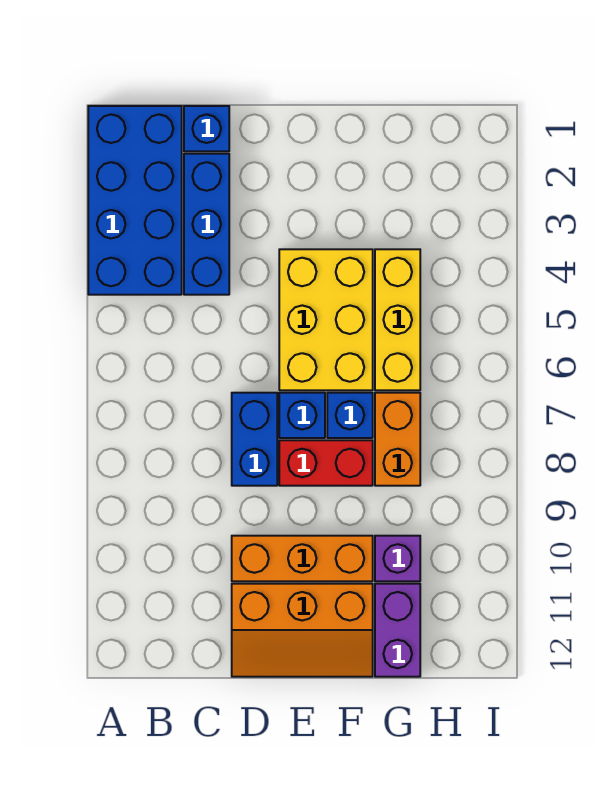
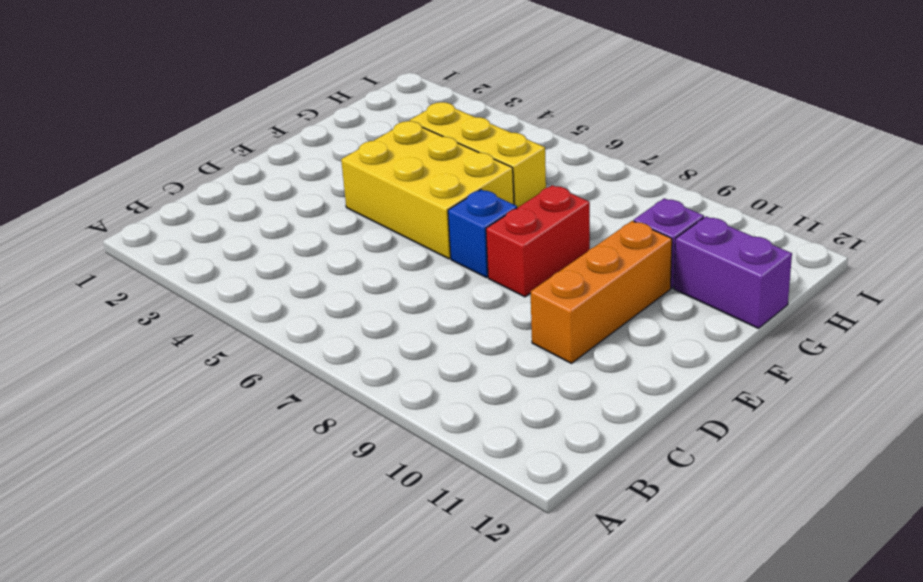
none -> blue brick A1:B4 level 1
none -> blue brick C1 level 1
none -> blue brick C2:C4 level 1

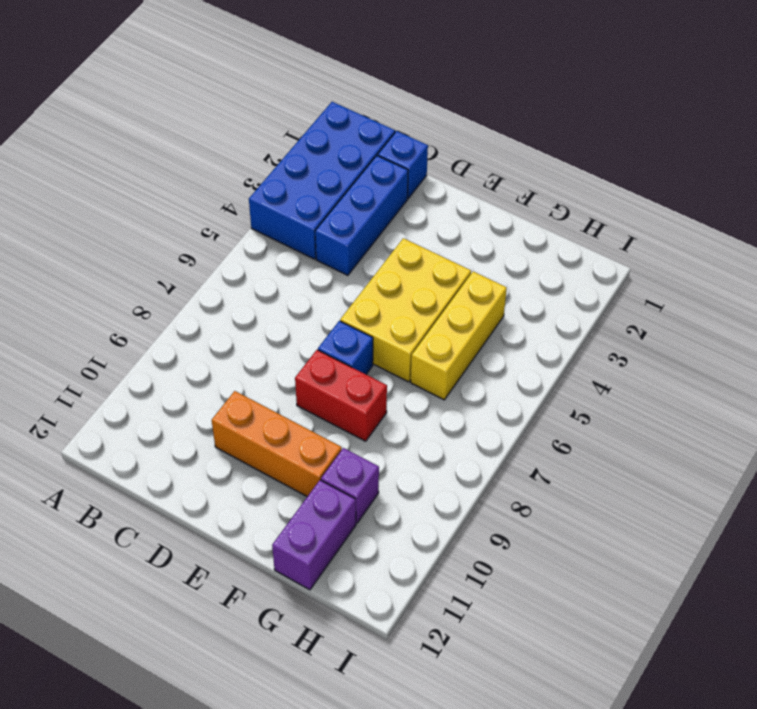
none -> blue brick D7:D8 level 1
none -> orange slope D11:F12 level 1 top 11
none -> blue brick F7 level 1

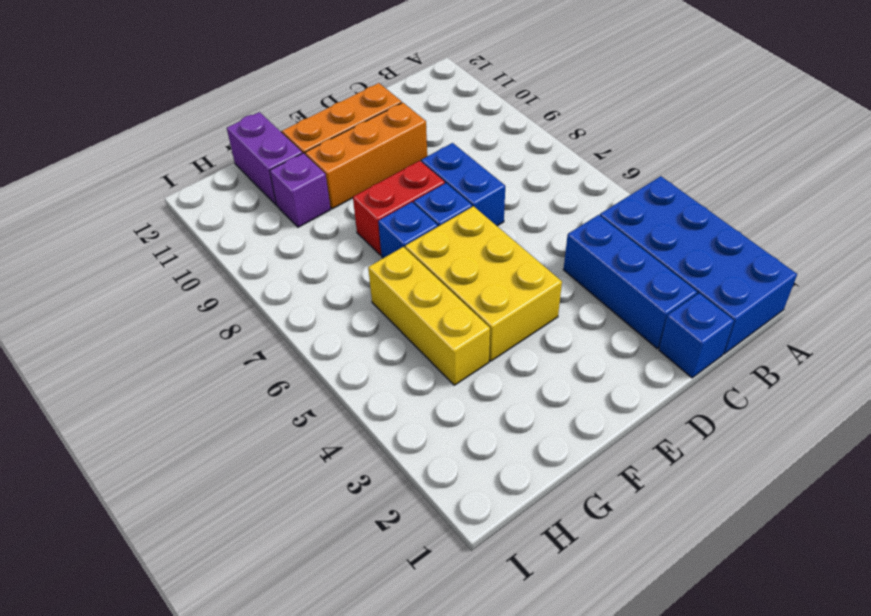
none -> orange brick G7:G8 level 1

